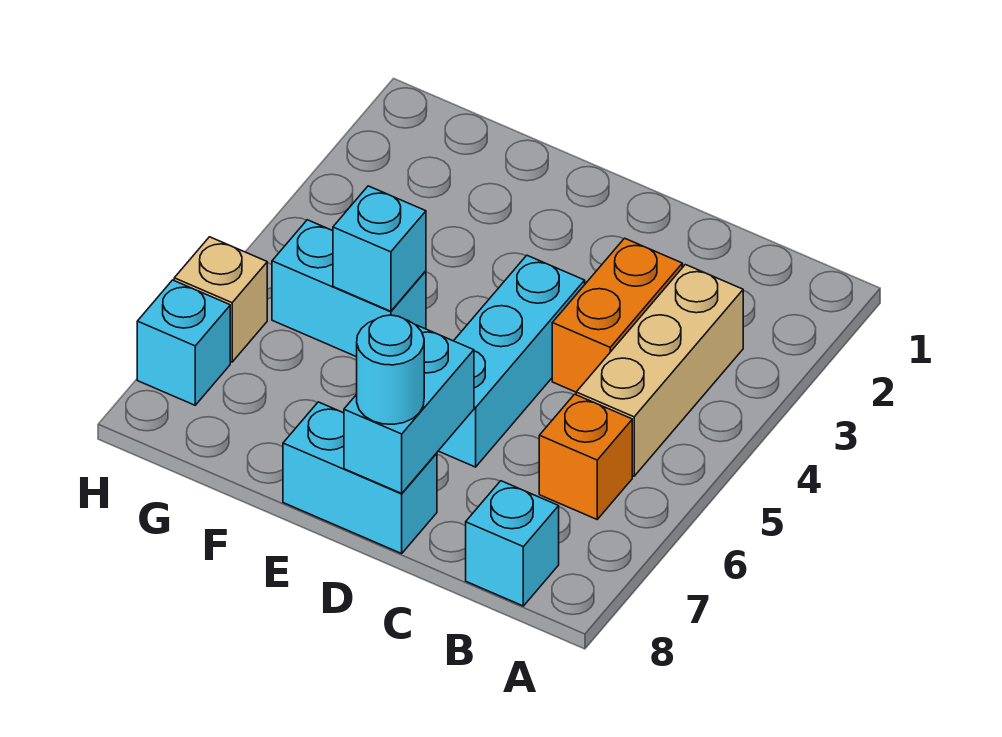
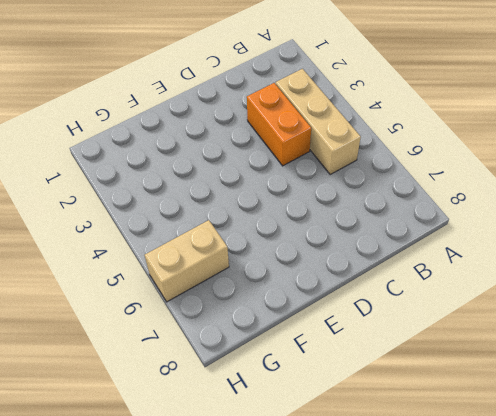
tan brick G6:H6 level 1 -> tan brick H6 level 1
none -> orange brick B6 level 1
none -> cyan brick B8 level 1
none -> cyan brick D4:D6 level 1

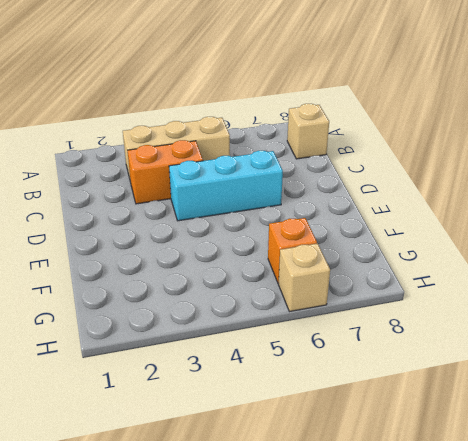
tan brick B8 level 1 -> cyan brick B8 level 1
orange brick G6 level 1 -> orange brick B6 level 1
none -> cyan brick D8:E8 level 1
none -> cyan brick F5:G5 level 1
none -> cyan brick H7 level 1

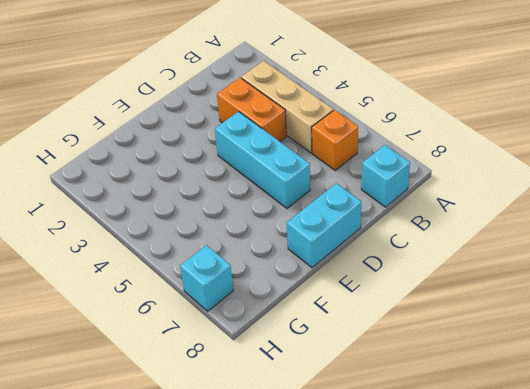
none -> cyan brick F5:G5 level 1
none -> tan brick H6 level 1
none -> cyan brick D7:D8 level 2

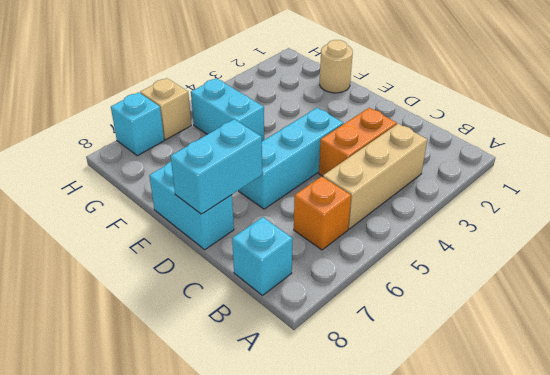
tan round brick F1 level 1 -> none
none -> cyan brick F5 level 2
none -> cyan round brick D8 level 3

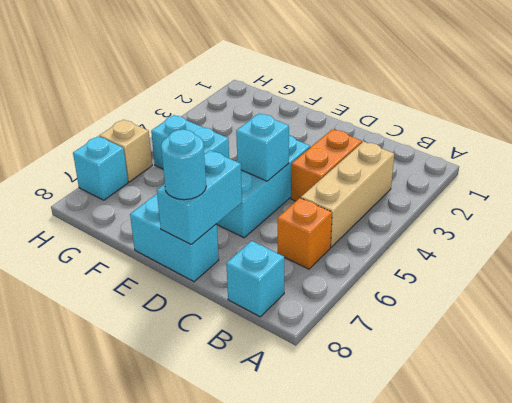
cyan brick D5 level 2 -> cyan brick F5 level 2

